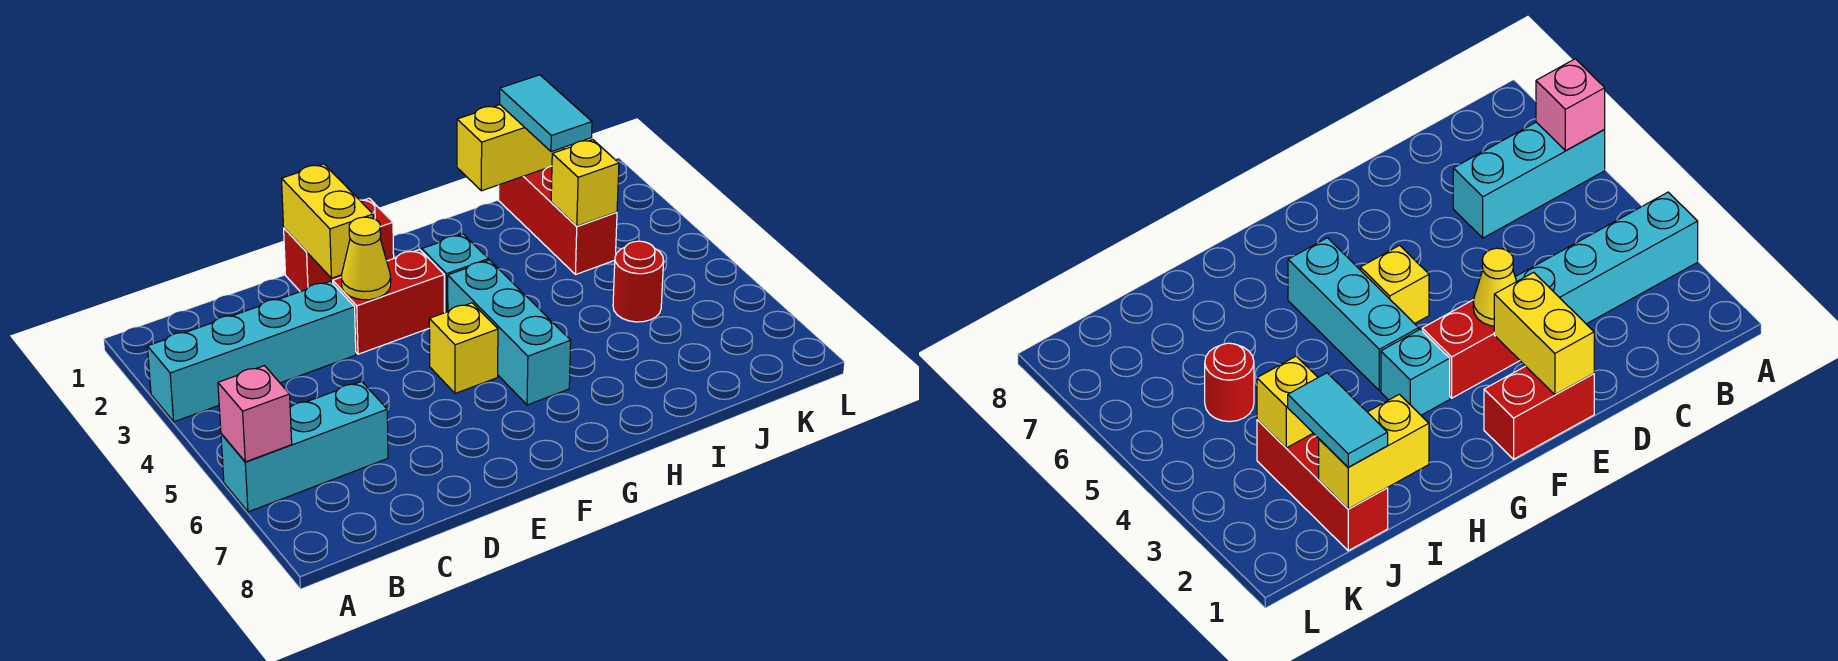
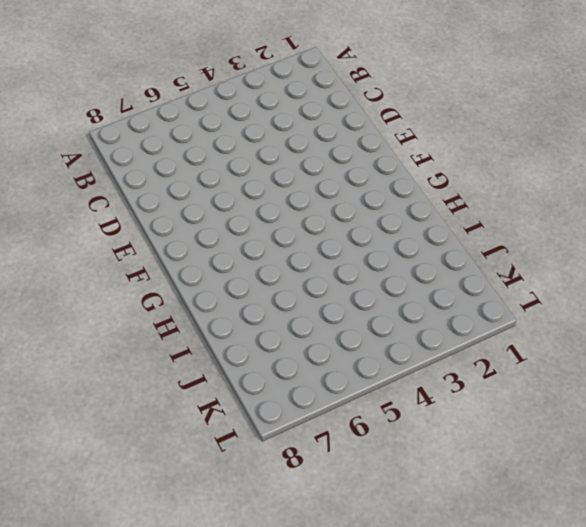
none -> cyan brick A3:D3 level 1
none -> cyan brick A6:C6 level 1
none -> red brick E1:F1 level 1

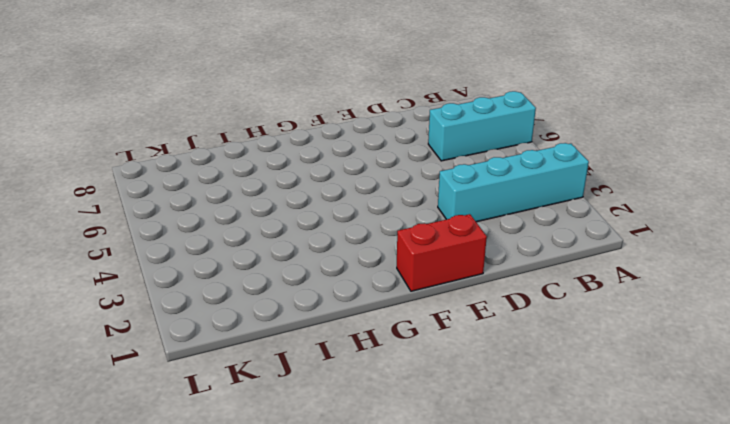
none -> red brick E3:F3 level 1
none -> yellow brick F5 level 1
none -> cyan brick G3 level 1

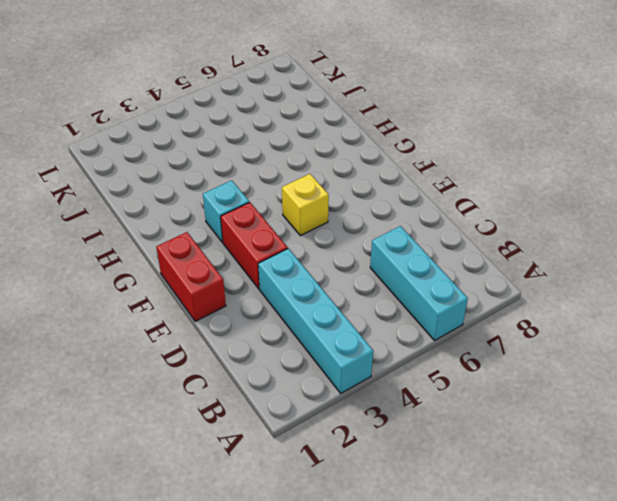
none -> cyan brick G4:G6 level 1
none -> red brick J1:J3 level 1
none -> red round brick J5 level 1

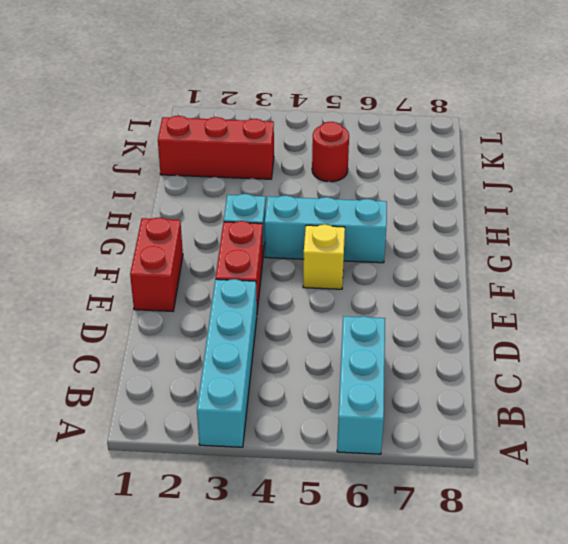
none -> pink brick A6 level 2
none -> yellow brick E1:E2 level 2
none -> yellow cone E3 level 2

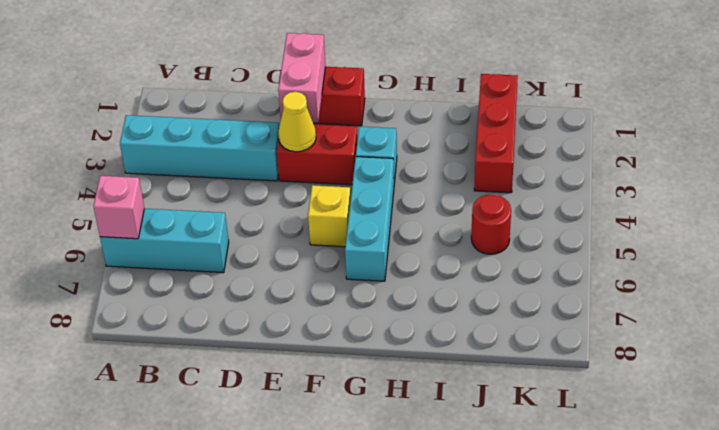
pink brick E1:E2 level 2 -> yellow brick E1:E2 level 2
none -> yellow brick I1:J1 level 2
none -> yellow brick J3 level 2
none -> cyan tile J1:J2 level 3

